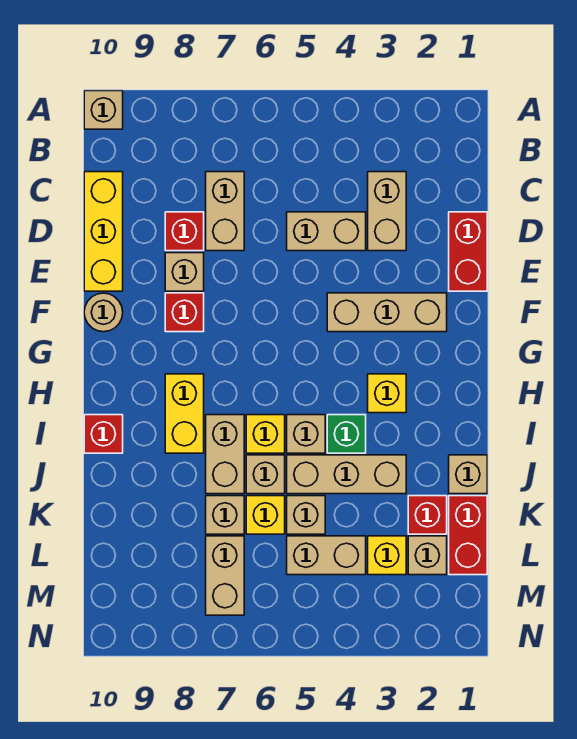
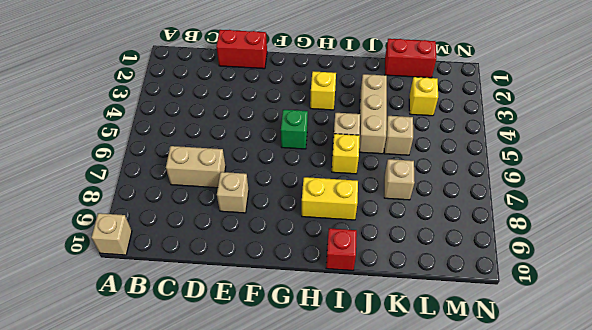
green brick G5 level 1 -> green brick I4 level 1
none -> tan brick C3:D3 level 1
none -> yellow brick C10:E10 level 1
none -> tan brick D4:D5 level 1
none -> red brick D8 level 1

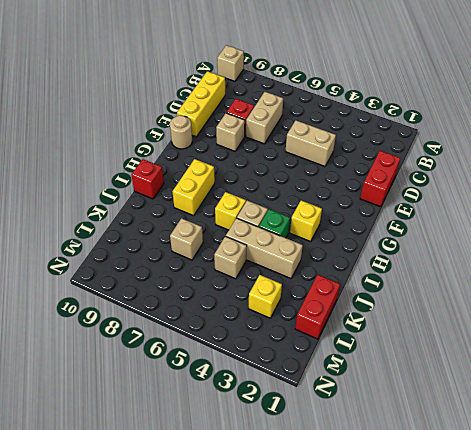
none -> tan brick C3:D3 level 1
none -> tan brick F2:F4 level 1
none -> red brick F8 level 1
none -> tan brick I7:J7 level 1

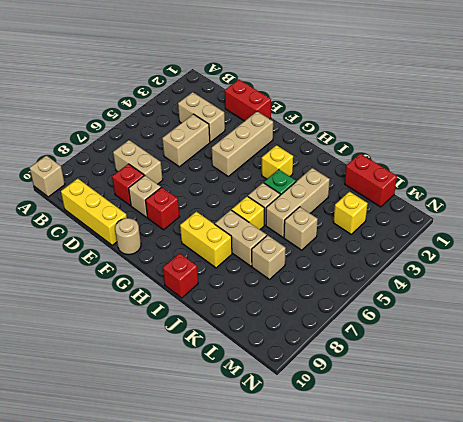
none -> tan brick J1 level 1
none -> tan brick J6 level 1
none -> red brick K2 level 1
none -> yellow brick K6 level 1

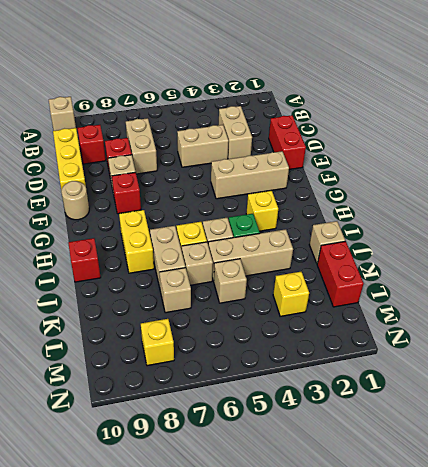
red brick C9 level 1 -> red brick K2 level 1
yellow brick M8 level 1 -> yellow brick K6 level 1
none -> tan brick L2 level 1
none -> tan brick L4:L5 level 1
none -> tan brick L7:M7 level 1

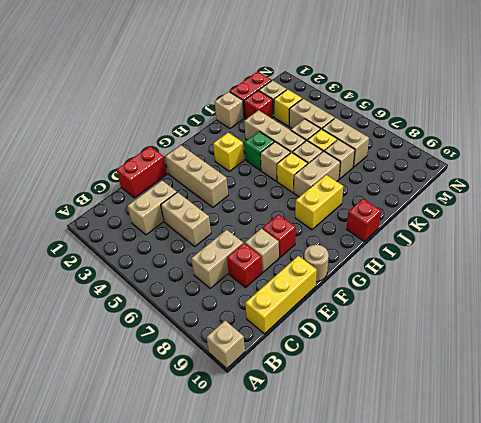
tan brick L6:L7 level 1 -> tan brick L7:M7 level 1

